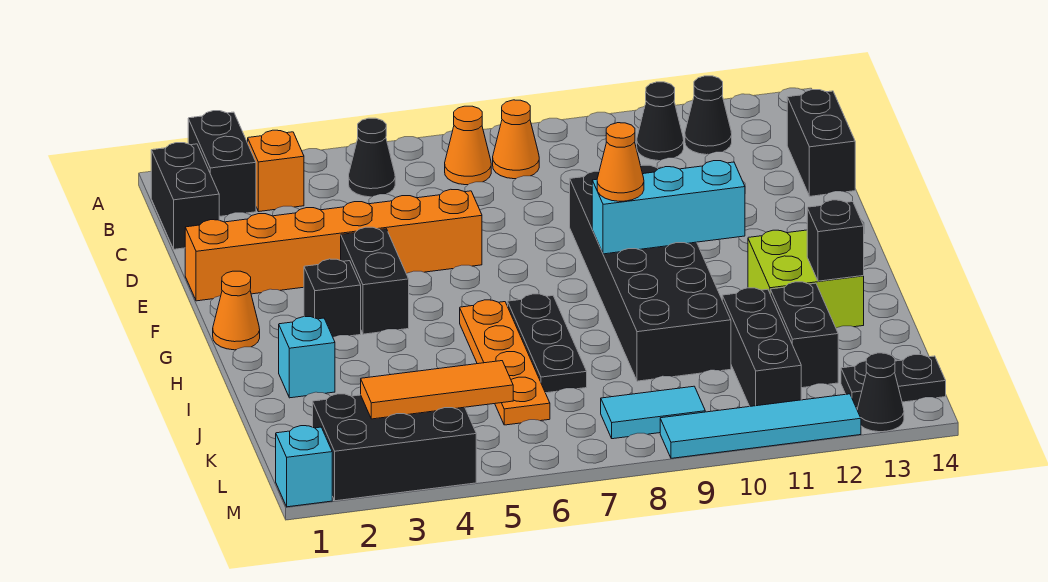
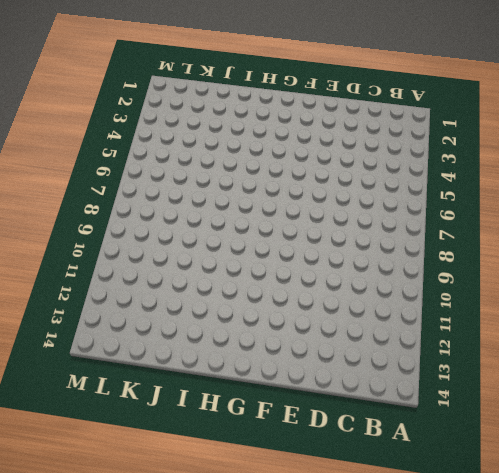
none -> black brick A2:B2 level 1
none -> black brick B1:C1 level 1
none -> orange brick B3 level 1
none -> black cone B5 level 1

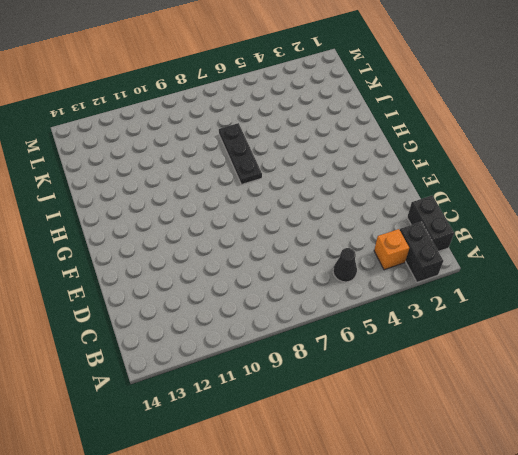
none -> orange cone B7 level 1
none -> orange cone B8 level 1
none -> black cone B11 level 1
none -> black cone B12 level 1

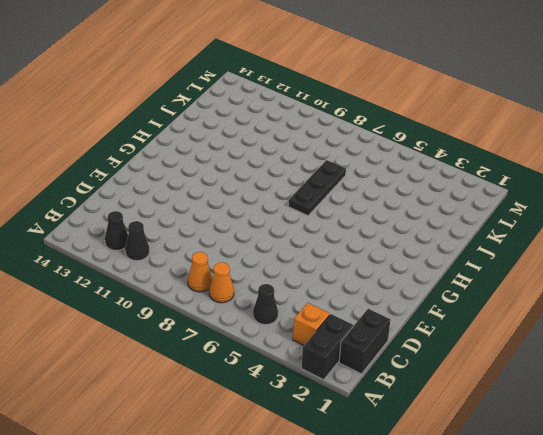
none -> black brick C14:D14 level 1
none -> orange brick E1:E6 level 1
none -> black brick E9:J10 level 1
none -> black brick F4:G4 level 1

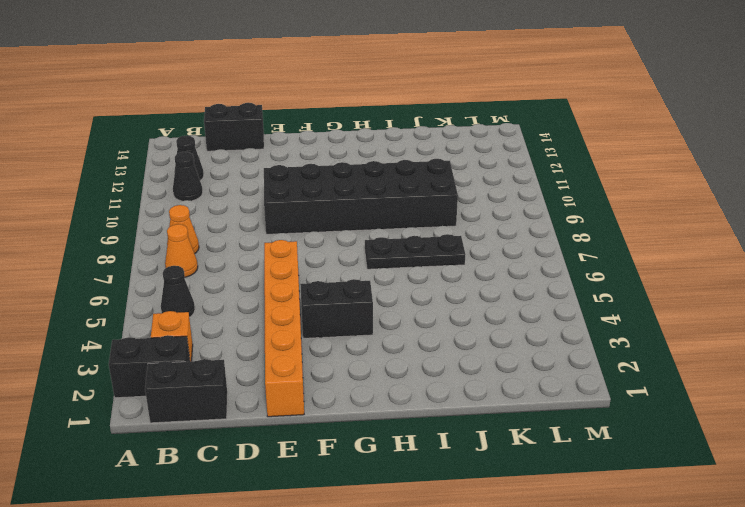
none -> orange cone G1 level 1
none -> black brick G3 level 1
none -> orange plate H6:K6 level 1
none -> lime brick H12:I13 level 1

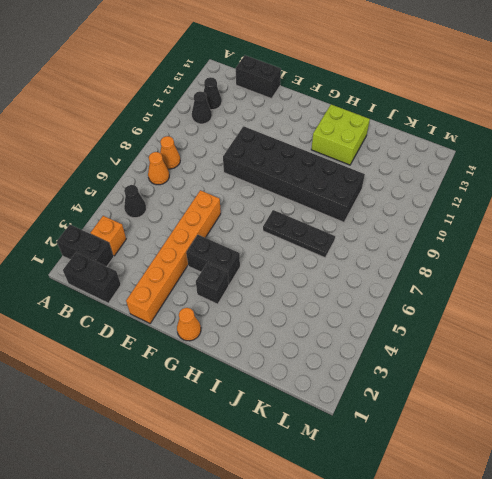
none -> orange plate H6:K6 level 1
none -> cyan brick I2 level 1
none -> black brick J11:L11 level 1
none -> black brick J12:K12 level 1

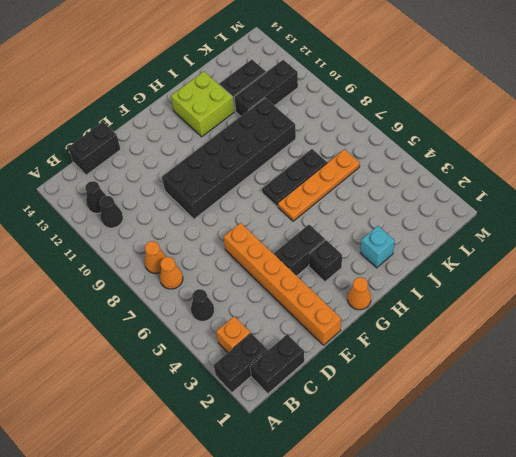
none -> black brick L2:M4 level 1
none -> cyan tile L8:L9 level 1
none -> black plate L13:L14 level 1
none -> cyan brick M1 level 1

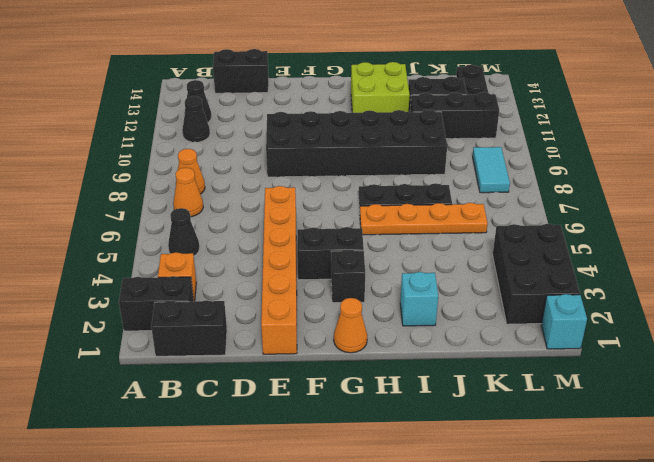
none -> cyan tile M9:M12 level 1
none -> black cone M13 level 1
none -> cyan brick G9:G11 level 2
none -> black brick I13 level 2

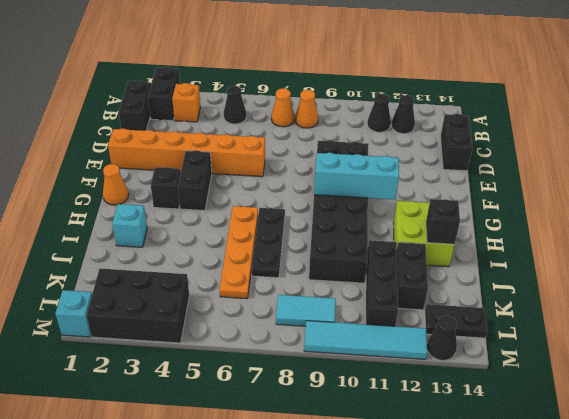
none -> orange tile L3:L5 level 2
none -> orange cone G9 level 3

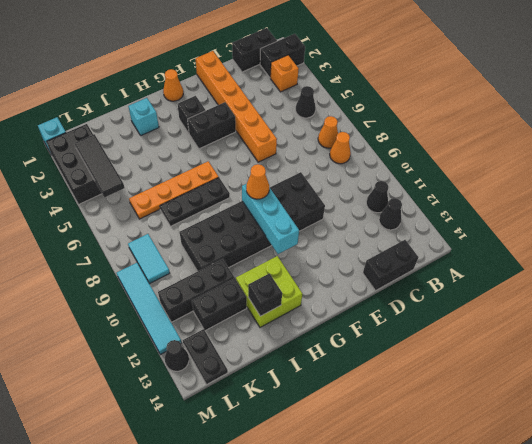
black tile L3:L5 level 2 -> orange tile L3:L5 level 2

